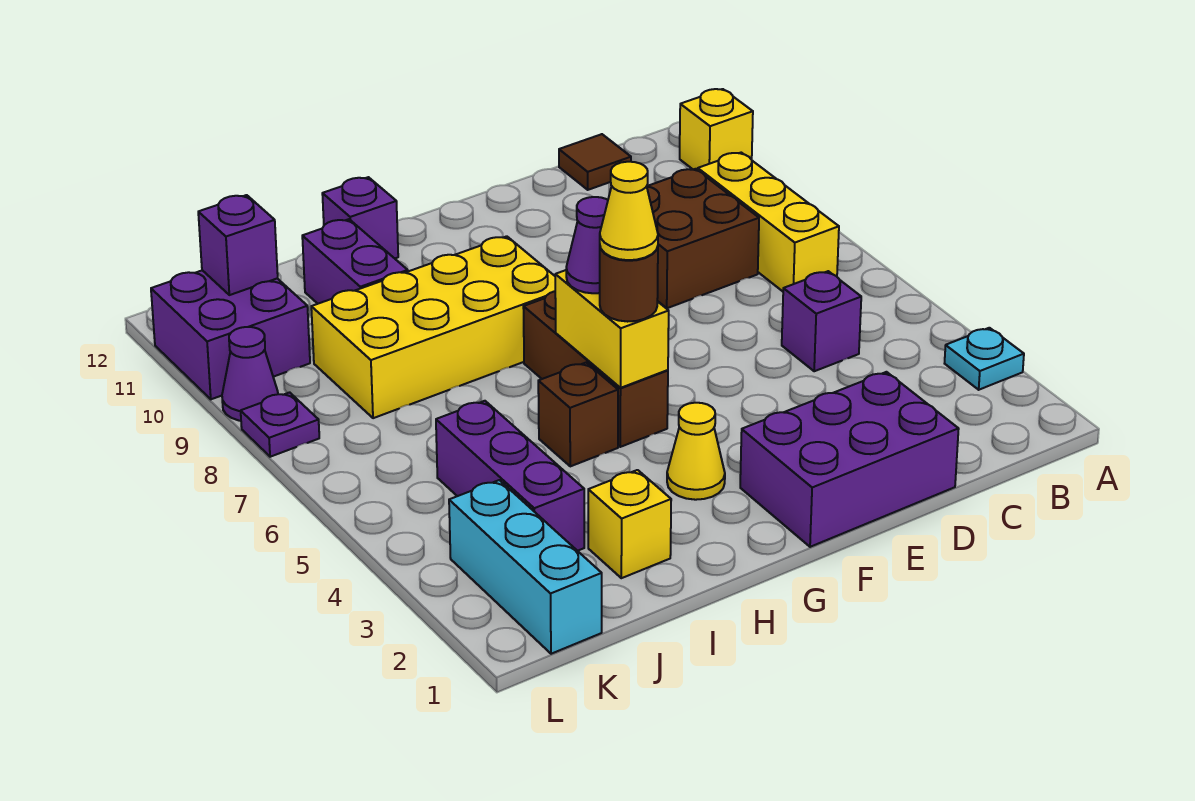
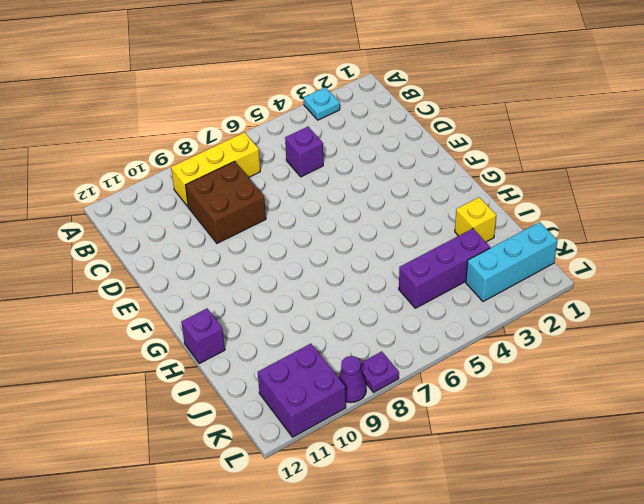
none -> yellow brick A11 level 1
none -> brown tile C12 level 1
none -> purple brick D1:F2 level 1

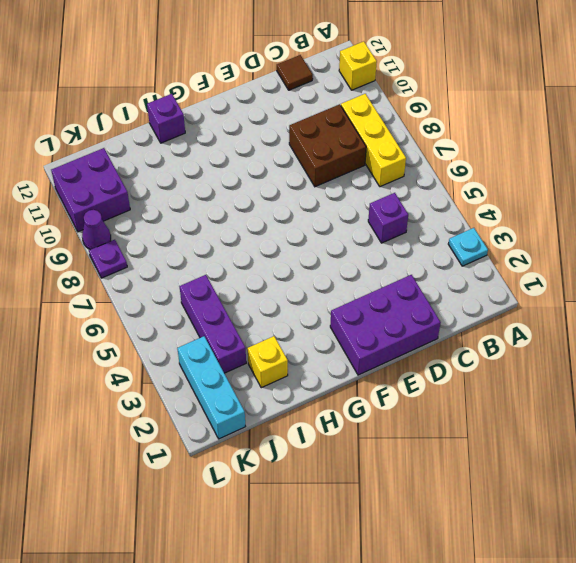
none -> yellow cone G3 level 1
none -> brown brick G5:G7 level 1
none -> yellow brick G8:J9 level 1

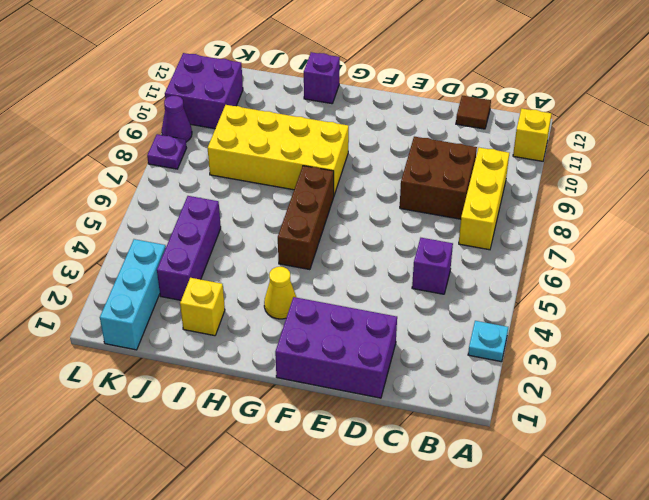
none -> brown brick H5 level 1
none -> purple brick I10:I11 level 1
none -> yellow brick G5:G6 level 2

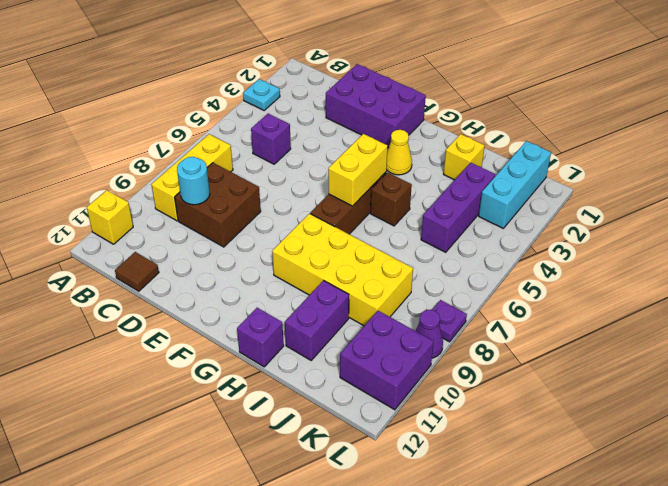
cyan round brick C9 level 2 -> none
none -> purple brick K11 level 2
none -> brown round brick G5 level 3
none -> purple cone G6 level 3

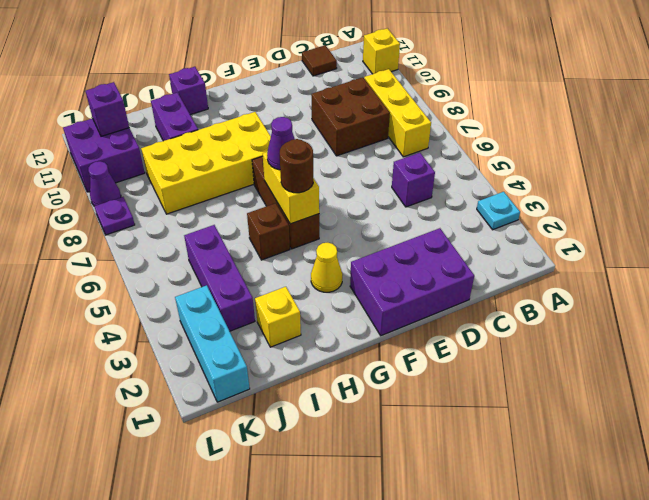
none -> yellow cone G5 level 4

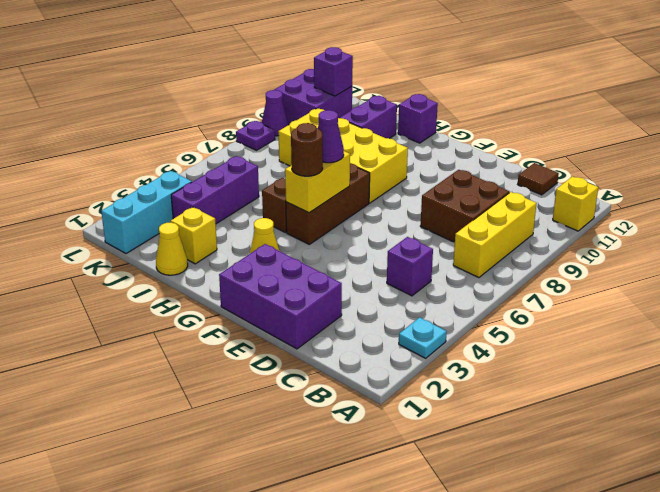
yellow cone I1 level 1 -> yellow cone G5 level 4

